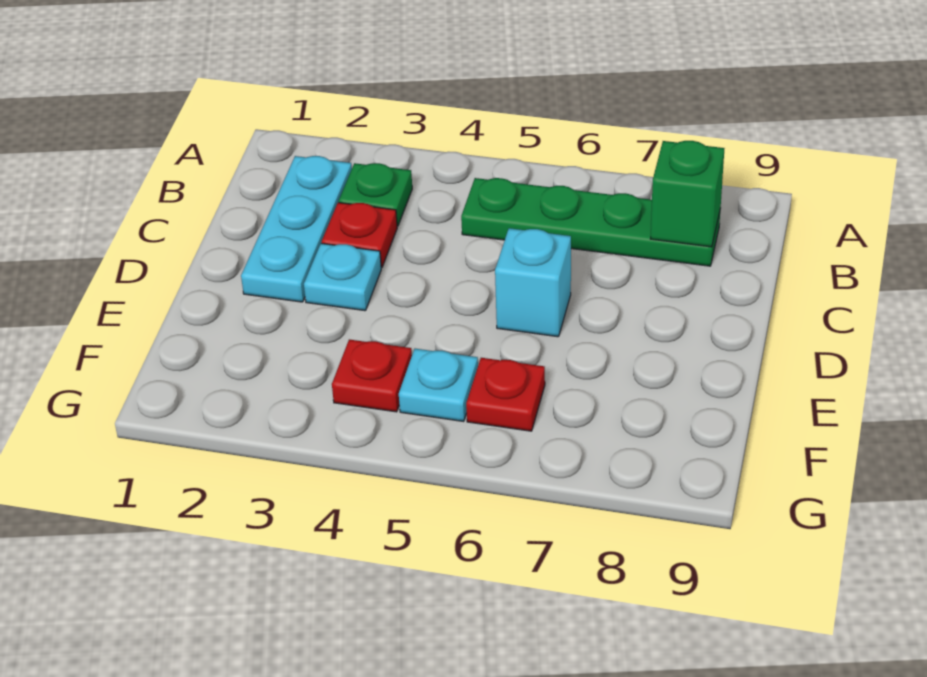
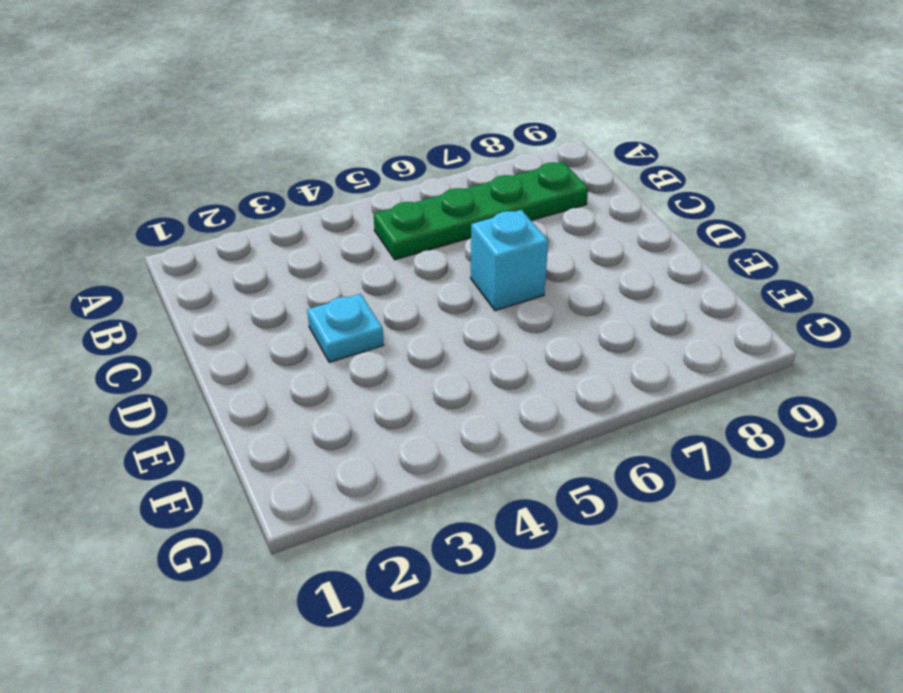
none -> cyan plate B2:D2 level 1
none -> green plate B3 level 1

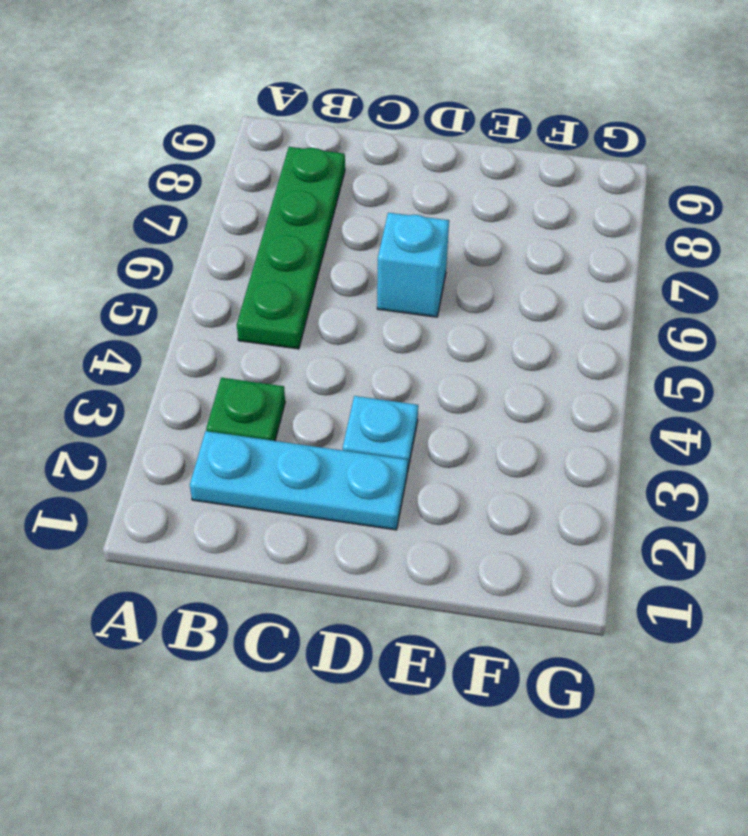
none -> red plate C3 level 1
none -> red plate F4 level 1

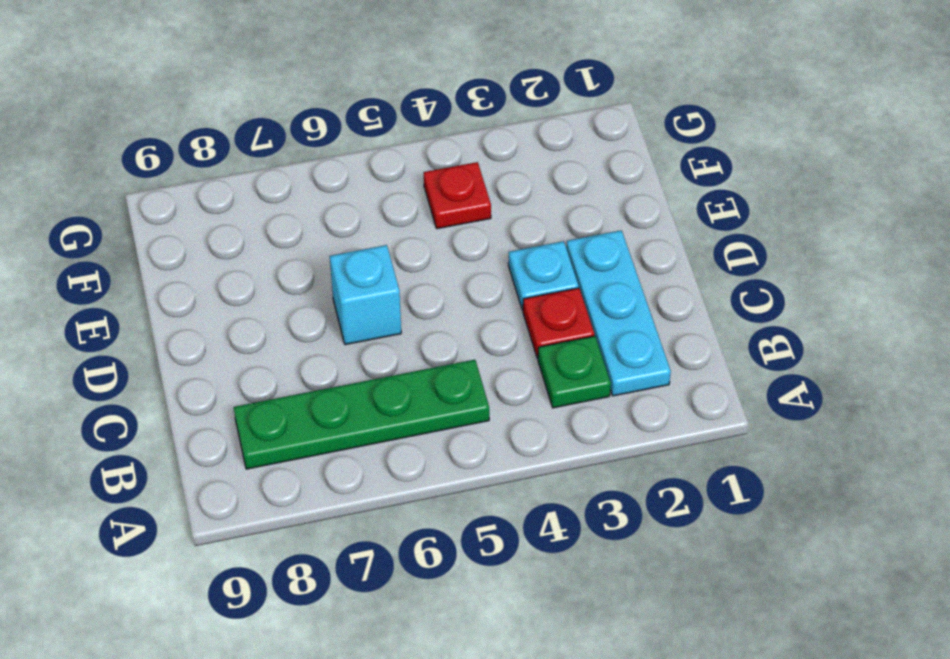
none -> cyan plate F5 level 1
none -> red plate F6 level 1

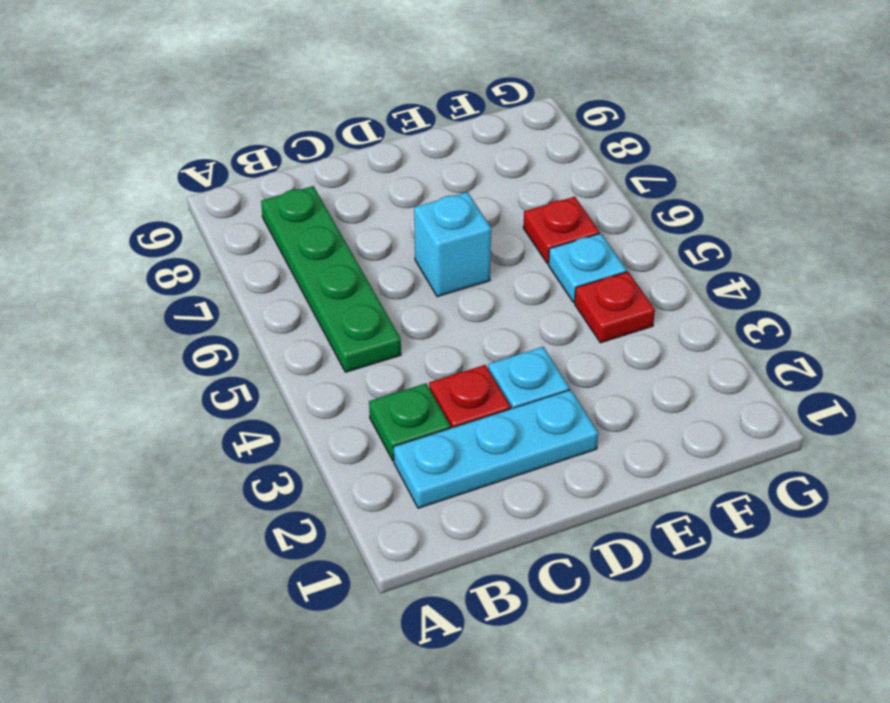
none -> green brick B8 level 2

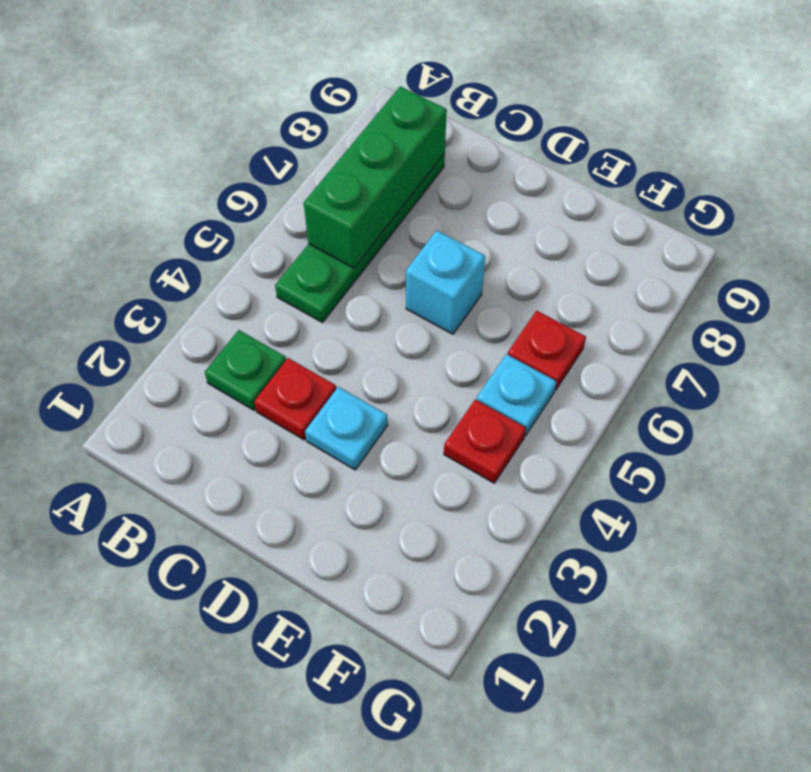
green brick B6:B8 level 2 -> green brick B8 level 2
none -> cyan plate B2:D2 level 1

